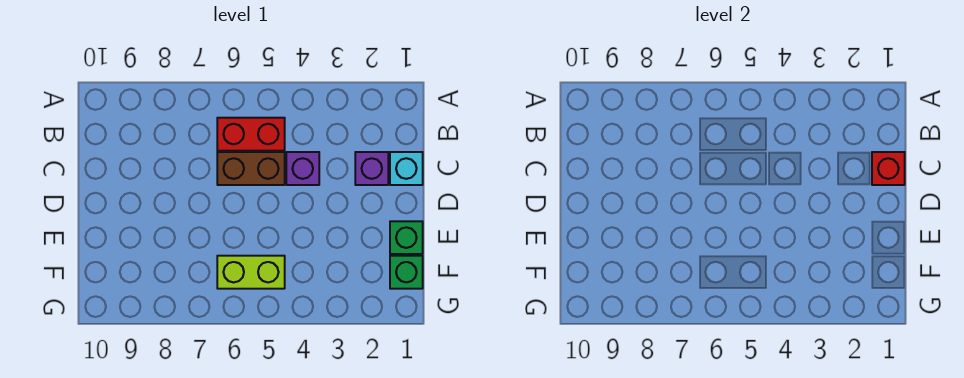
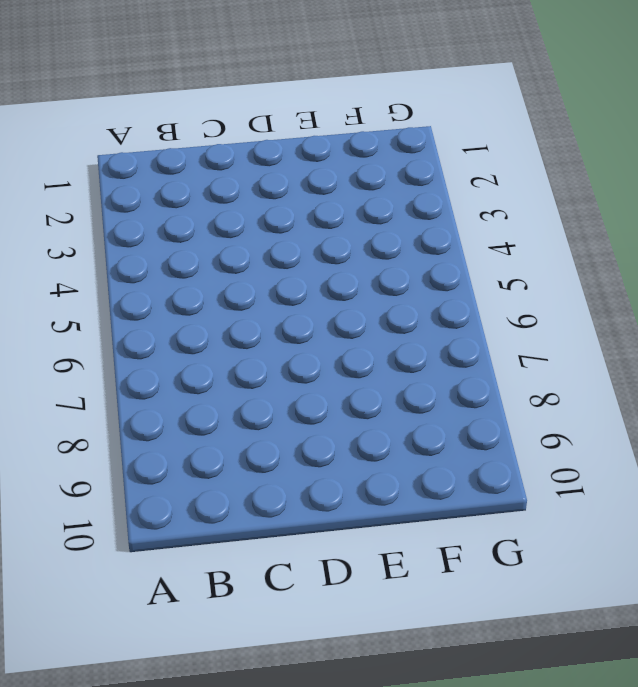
none -> red brick B5:B6 level 1
none -> cyan brick C1 level 1

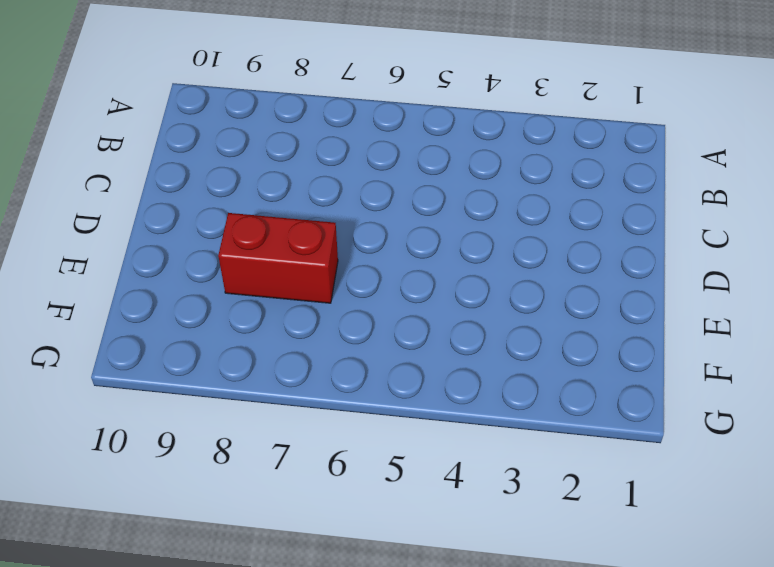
red brick E7:E8 level 1 -> red brick B5:B6 level 1
none -> cyan brick C1 level 1
none -> purple brick C2 level 1

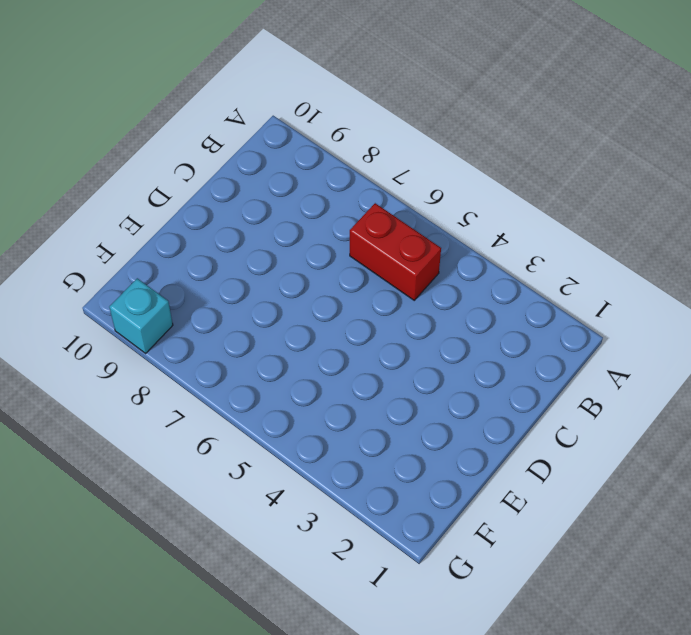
cyan brick G9 level 1 -> cyan brick C1 level 1
none -> purple brick C2 level 1
none -> purple brick C4 level 1

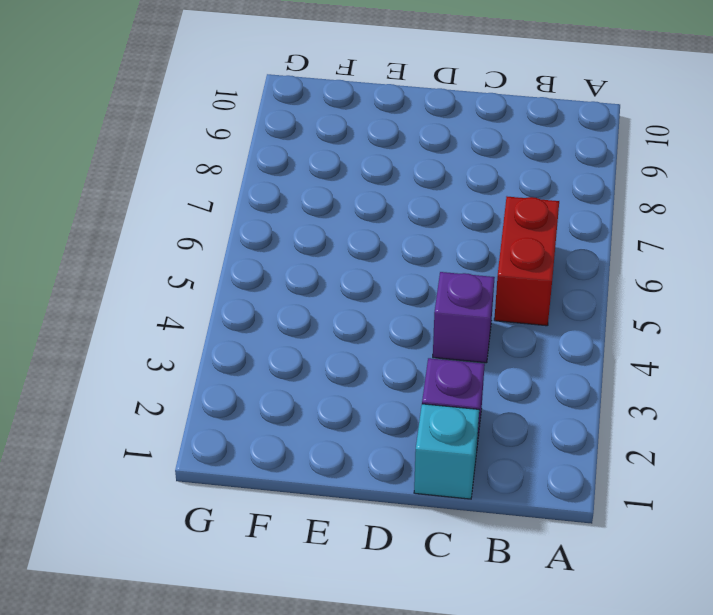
none -> brown brick C5:C6 level 1
none -> green brick E1 level 1

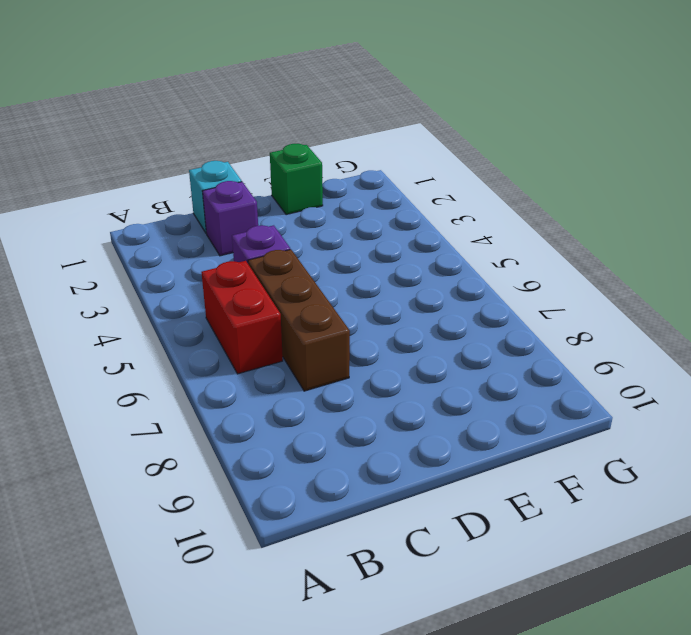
brown brick C5:C7 level 1 -> brown brick C5:C6 level 1
none -> green brick F1 level 1
none -> lime brick F5:F6 level 1

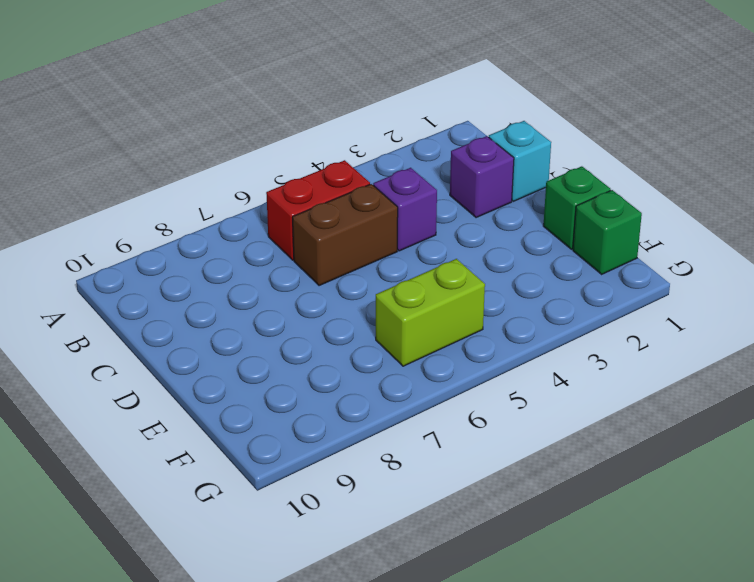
none -> red brick C1 level 2

